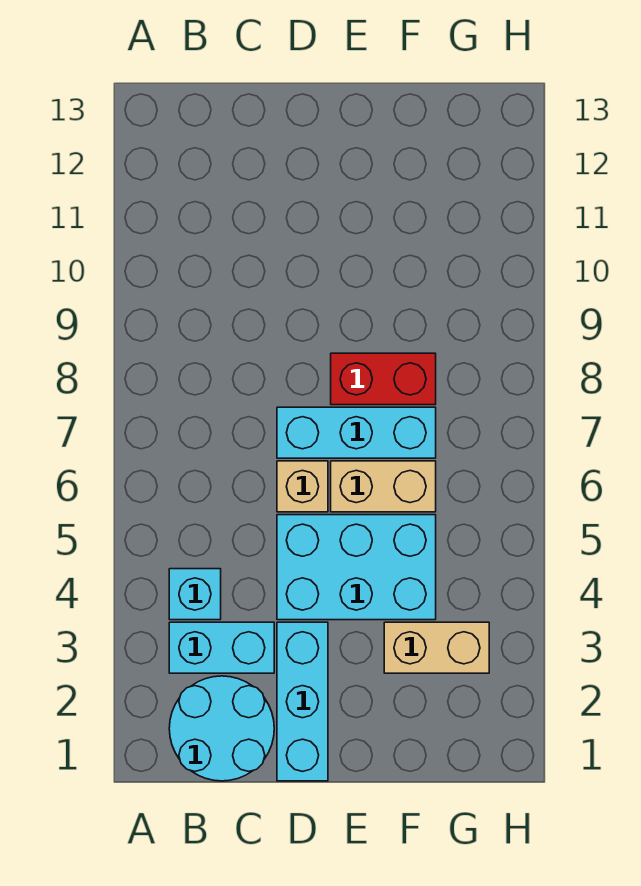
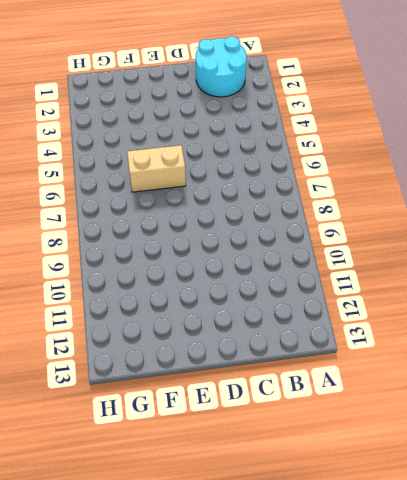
none -> cyan brick B3:C3 level 1
none -> cyan brick B4 level 1

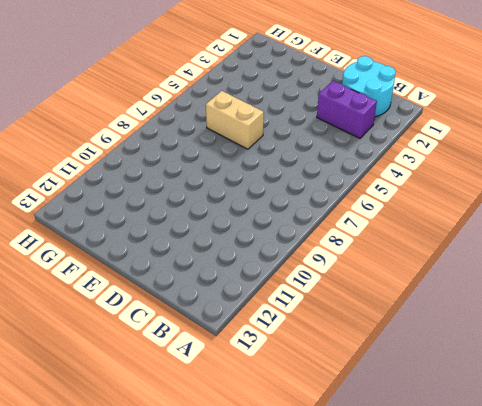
purple brick B3:C3 level 1 -> cyan brick B3:C3 level 1
none -> cyan brick B4 level 1
none -> cyan brick D1:D3 level 1

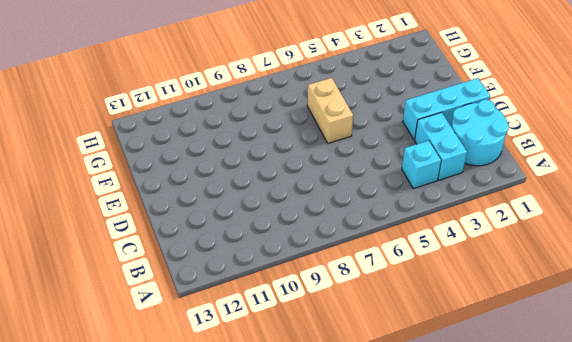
none -> cyan brick D4:F5 level 1
none -> tan brick D6 level 1

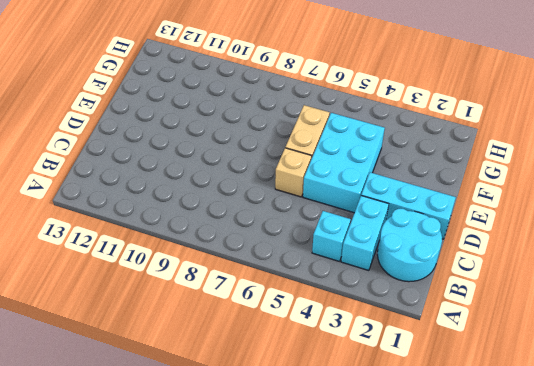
none -> cyan brick D7:F7 level 1
none -> red brick E8:F8 level 1

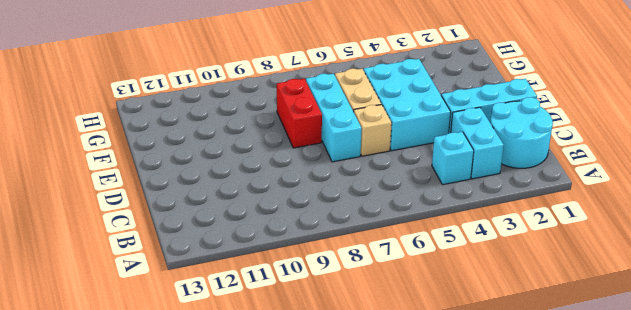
none -> tan brick F3:G3 level 1

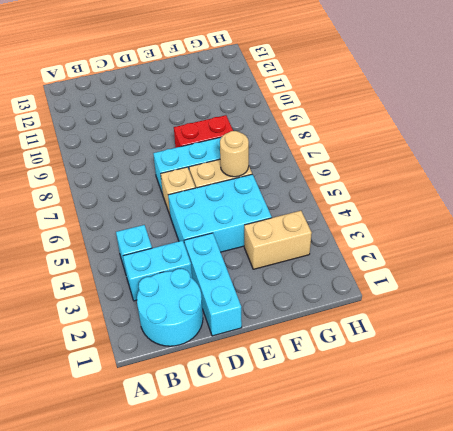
tan round brick F6 level 2 -> none

